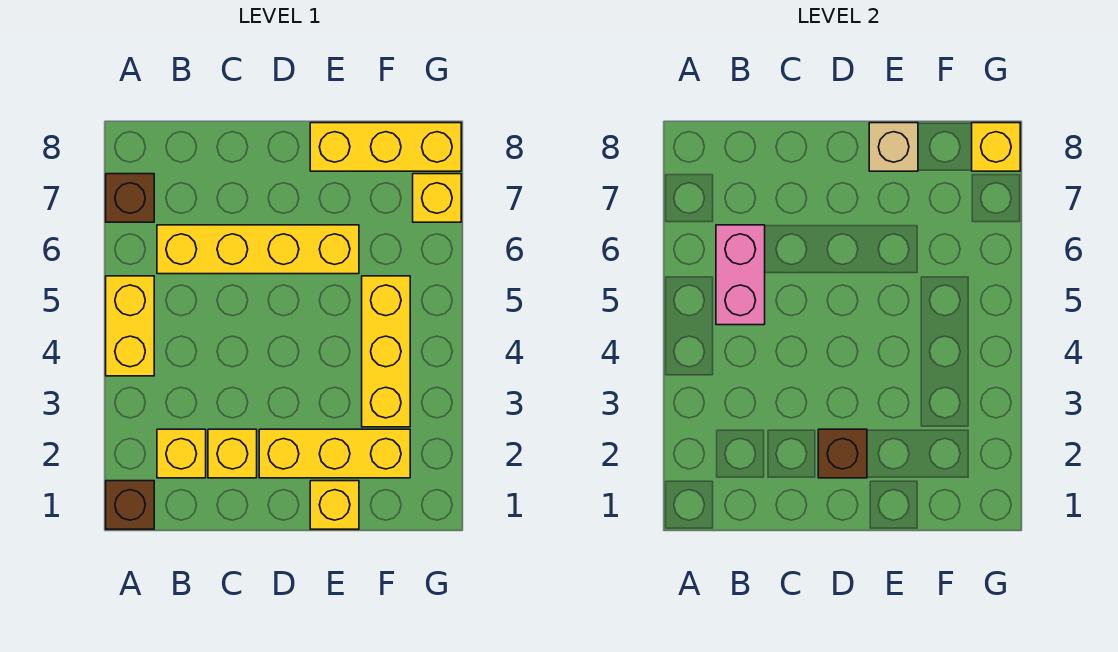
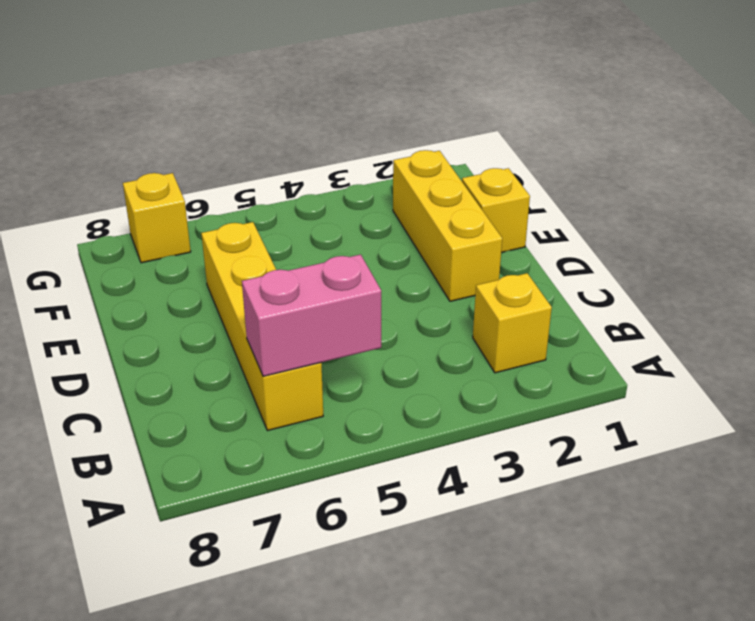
none -> brown brick A1 level 1
none -> yellow brick A4:A5 level 1
none -> brown brick A7 level 1

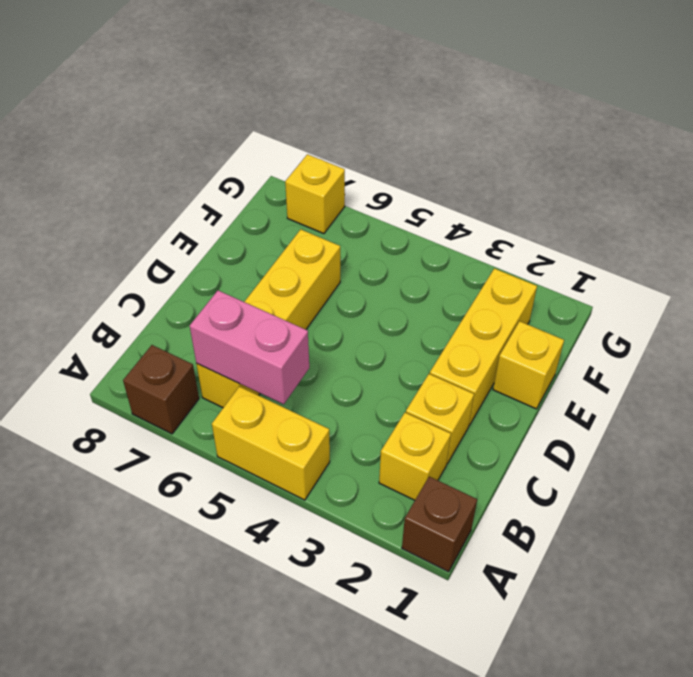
none -> yellow brick E8:G8 level 1
none -> yellow brick F3:F5 level 1
none -> brown brick D2 level 2

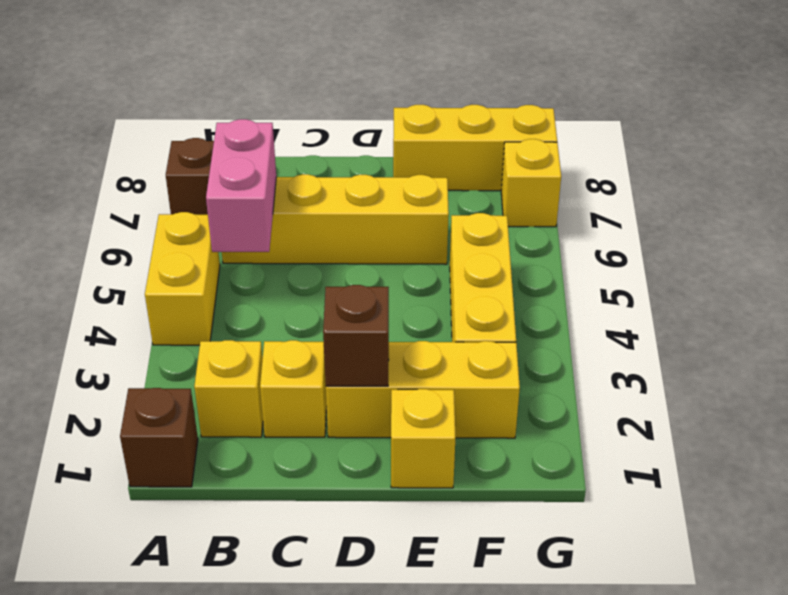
none -> tan brick E8 level 2
none -> yellow brick G8 level 2

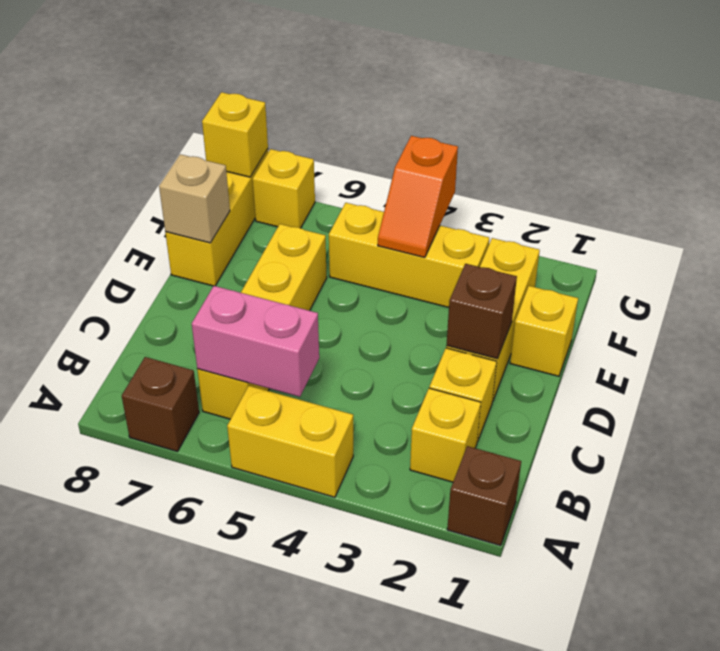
orange slope F4:G4 level 2 top G -> none

